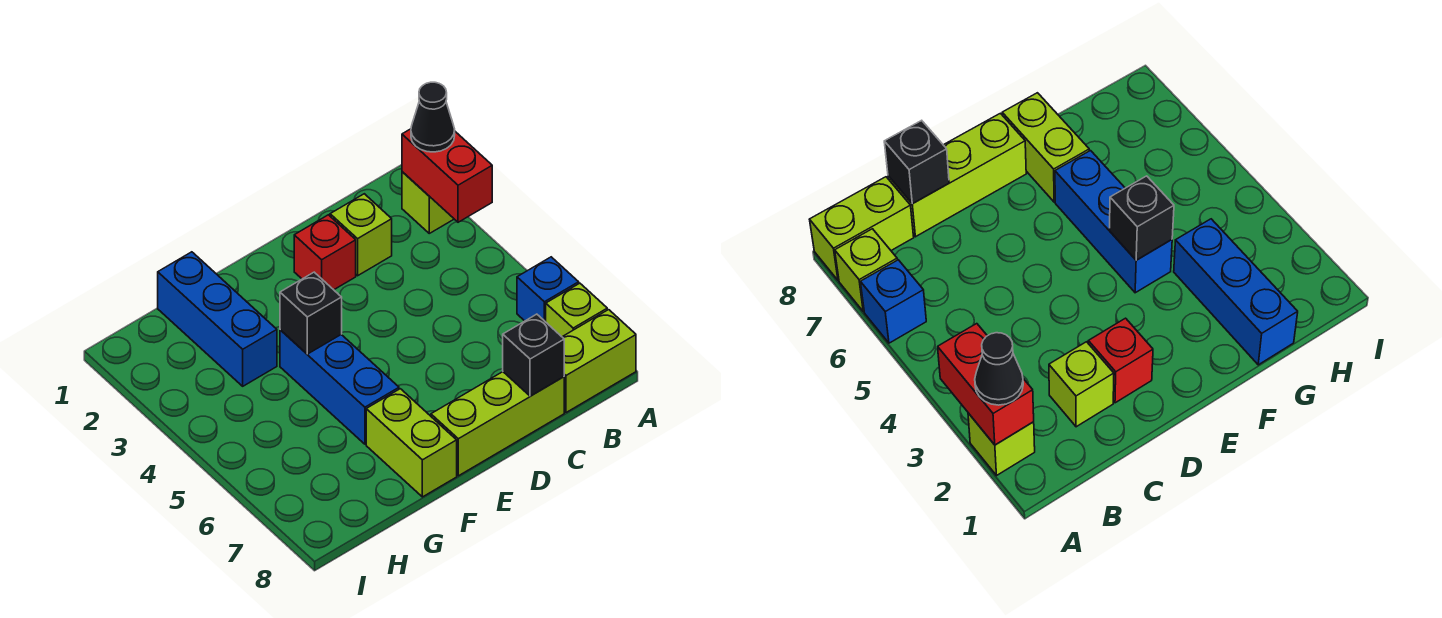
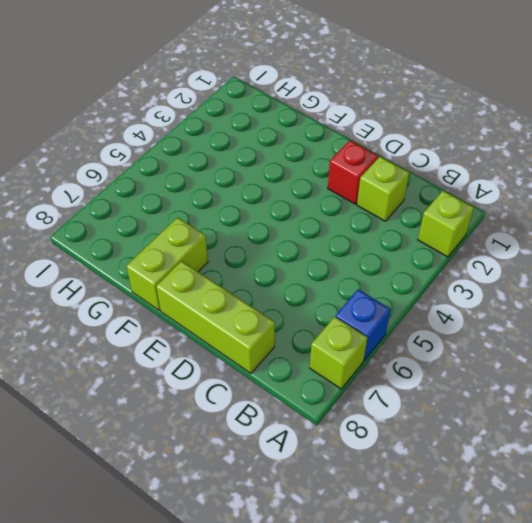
none -> lime brick A8:B8 level 1
none -> blue brick F4:F6 level 1
none -> blue brick G1:G3 level 1

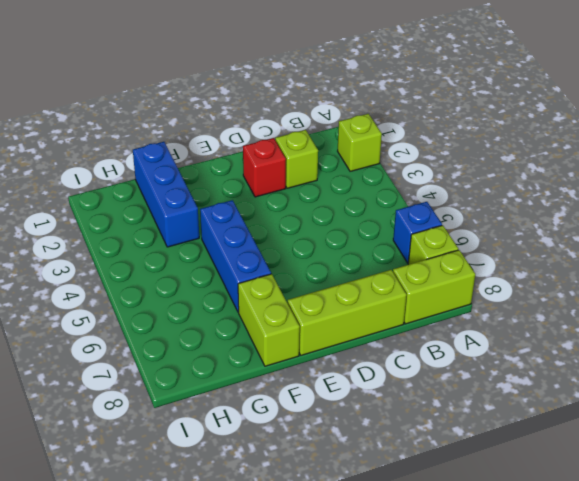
none -> red brick A2:A3 level 2
none -> black brick C8 level 2
none -> black brick F4 level 2

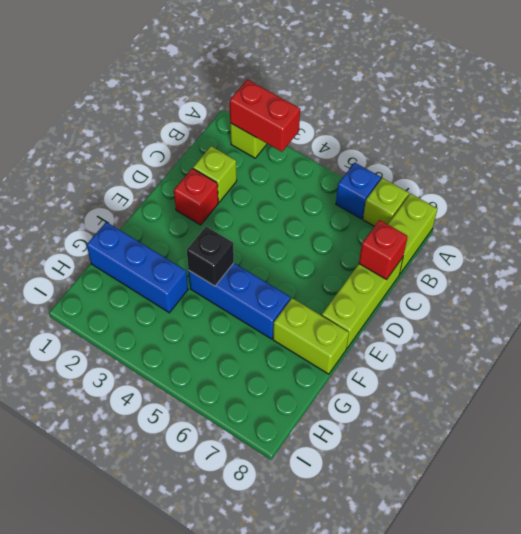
red brick C8 level 2 -> black brick C8 level 2
none -> black cone A2 level 3

